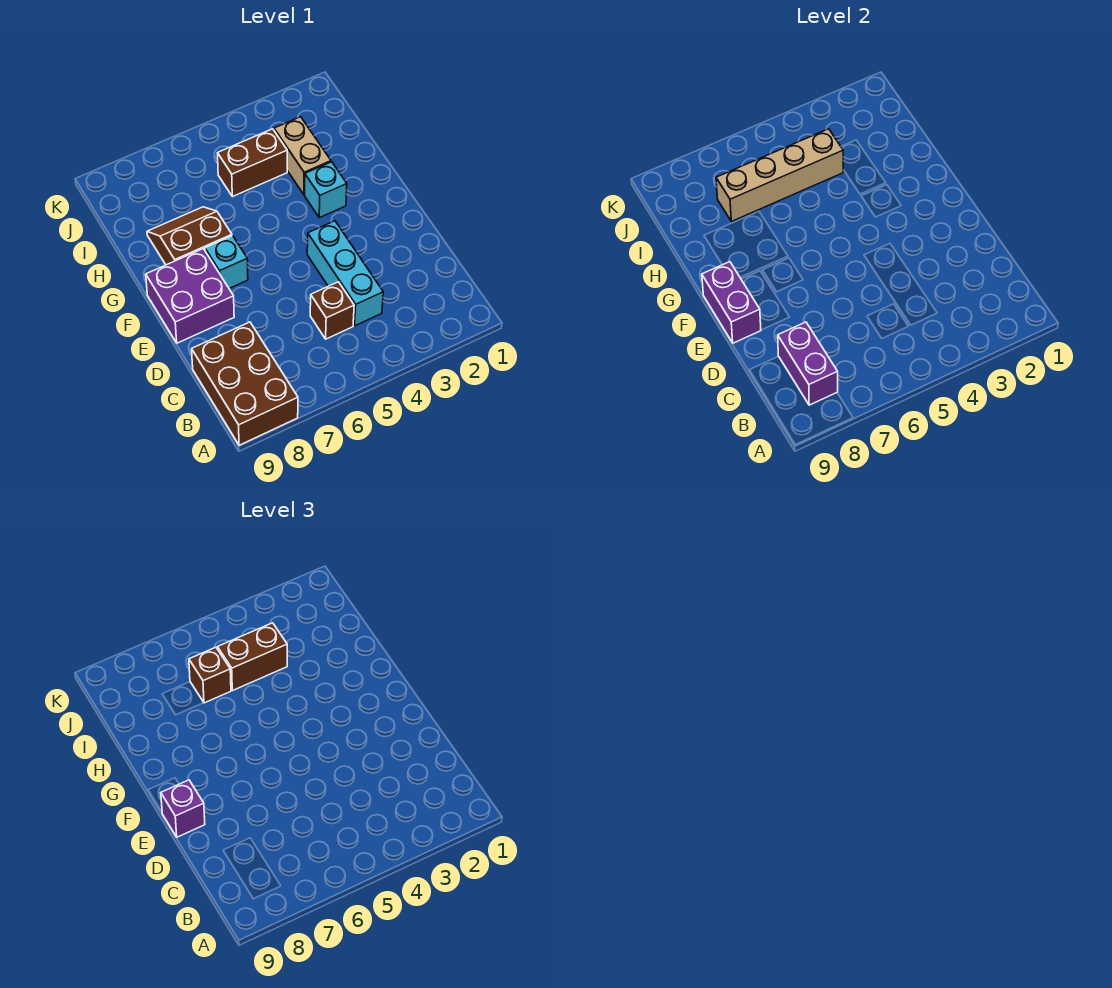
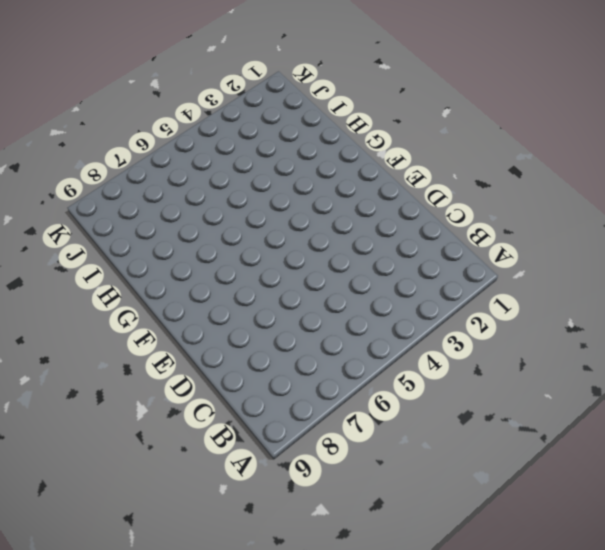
none -> brown brick A8:C9 level 1
none -> cyan brick C4:E4 level 1
none -> brown brick C5 level 1

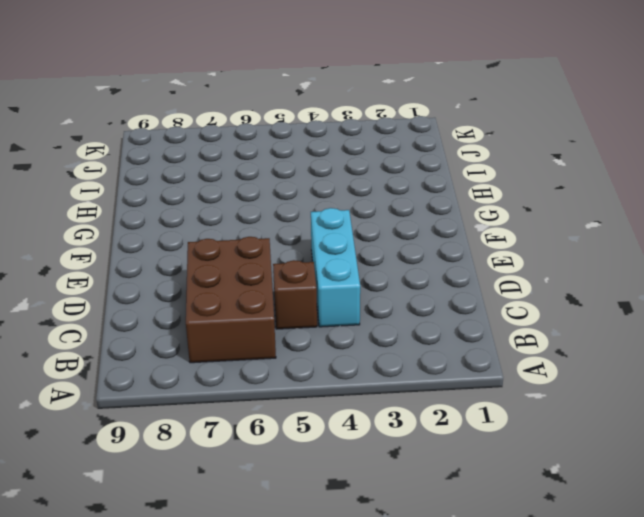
brown brick B6:D7 level 1 -> brown brick A8:C9 level 1
none -> purple brick E8:F9 level 1
none -> cyan brick F7 level 1
none -> cyan brick G3 level 1

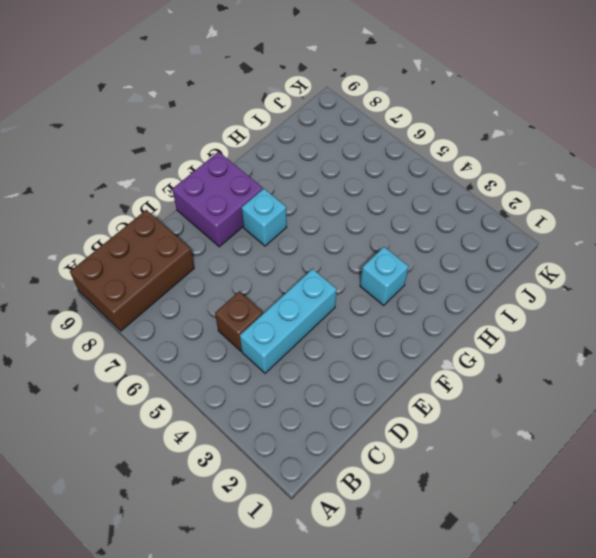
none -> brown slope G7:H8 level 1 top G
none -> tan brick H3:I3 level 1
none -> brown brick I4:I5 level 1

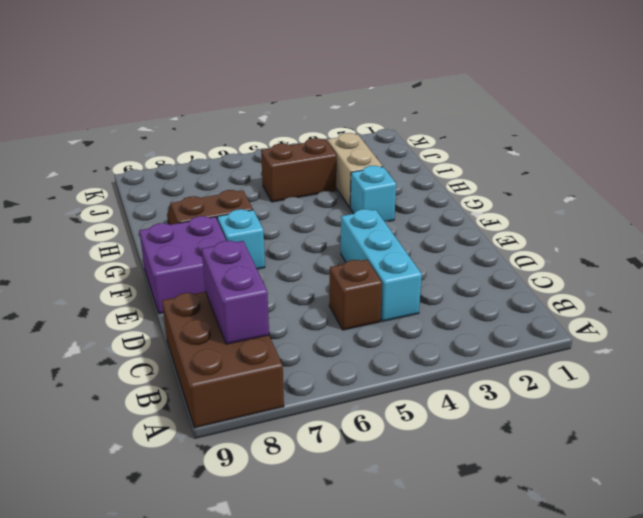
none -> purple brick E9:F9 level 2
none -> tan brick I4:I7 level 2
none -> purple brick E9 level 3

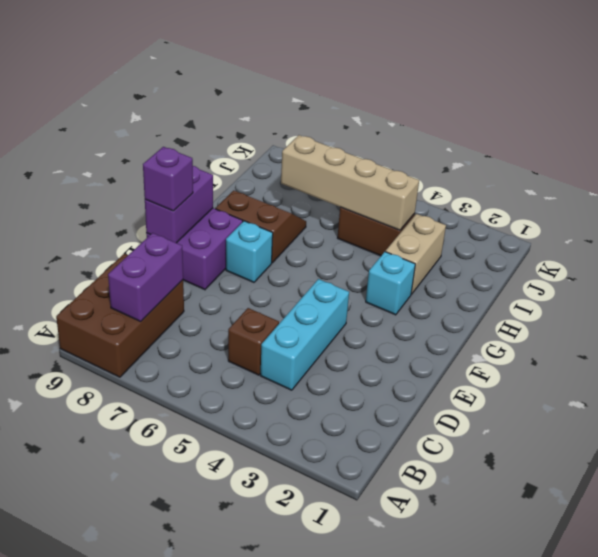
none -> brown brick I4:I5 level 3
none -> brown brick I6 level 3

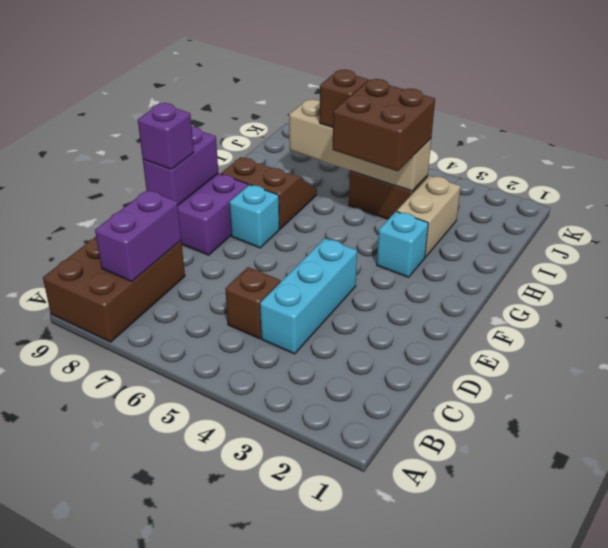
brown brick H4:I5 level 3 -> brown brick I4:I5 level 3

